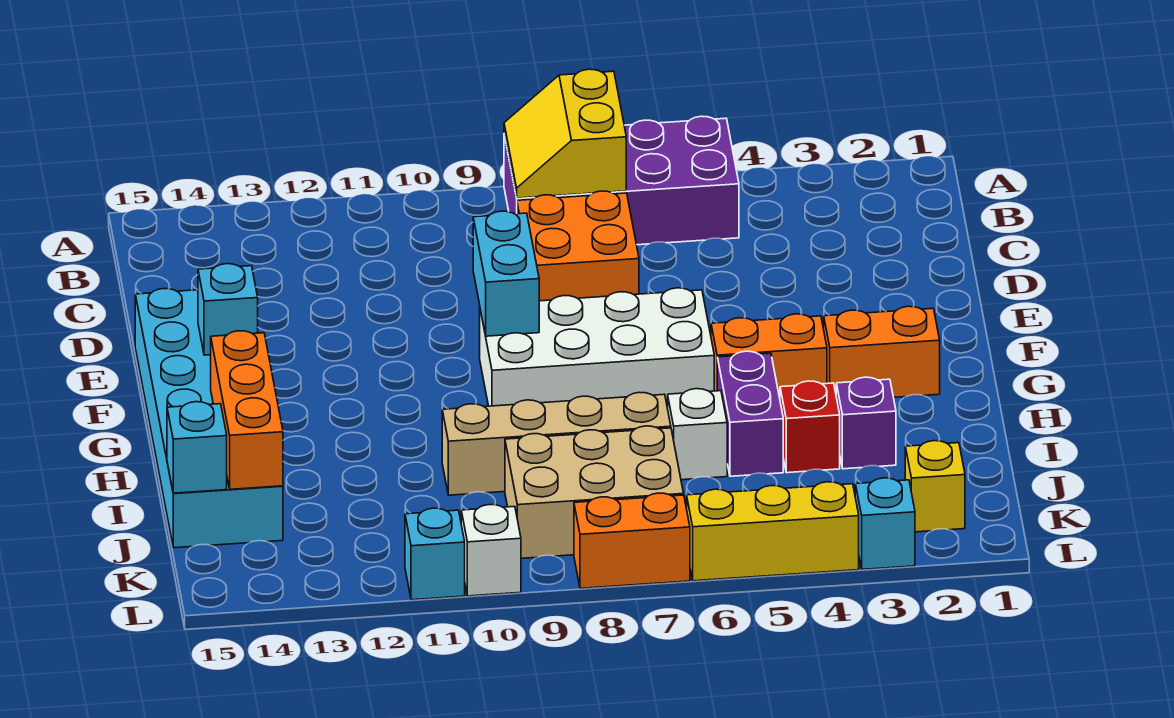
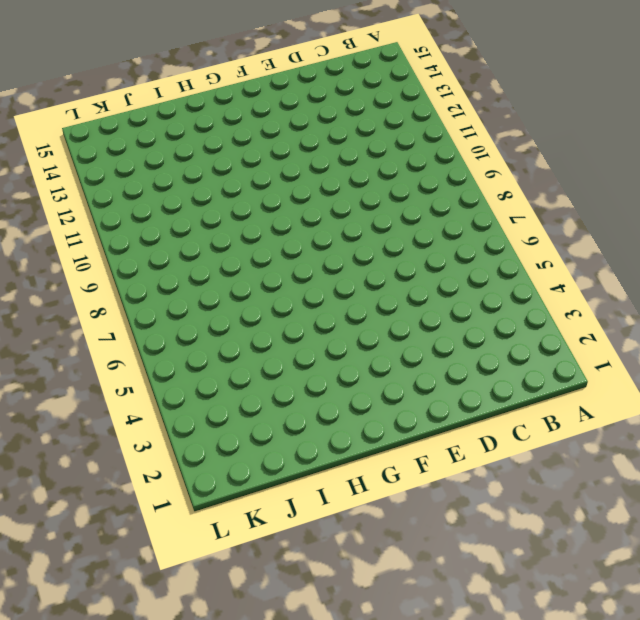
none -> purple brick A5:B8 level 1
none -> orange brick C7:D8 level 1
none -> cyan brick E14:J15 level 1

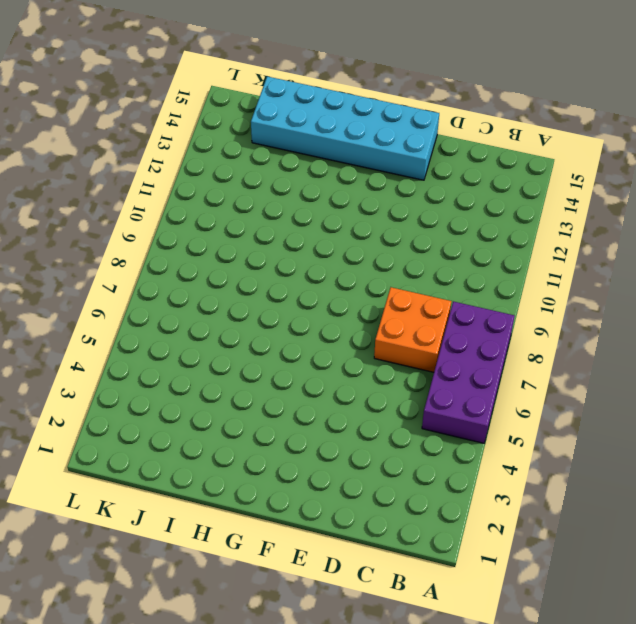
none -> white brick F6:G9 level 1
none -> orange brick G2:G3 level 1
none -> orange brick G4:G5 level 1

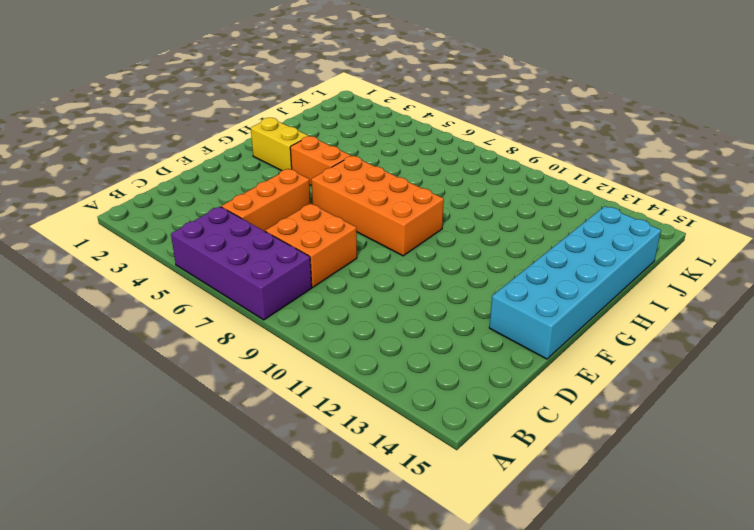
orange brick C5:E5 level 1 -> orange brick H14:J14 level 2
orange brick F6:G9 level 1 -> white brick F6:G9 level 1
yellow brick G2:G3 level 1 -> orange brick G2:G3 level 1
none -> purple brick H5:I5 level 1
none -> purple brick I3 level 1
none -> red brick I4 level 1

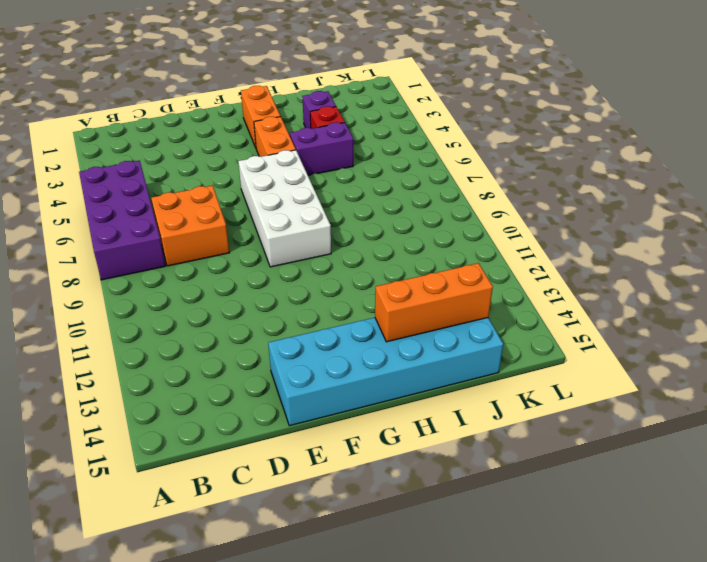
none -> white brick I6 level 1
none -> tan brick I7:I10 level 1
none -> tan brick J7:K9 level 1

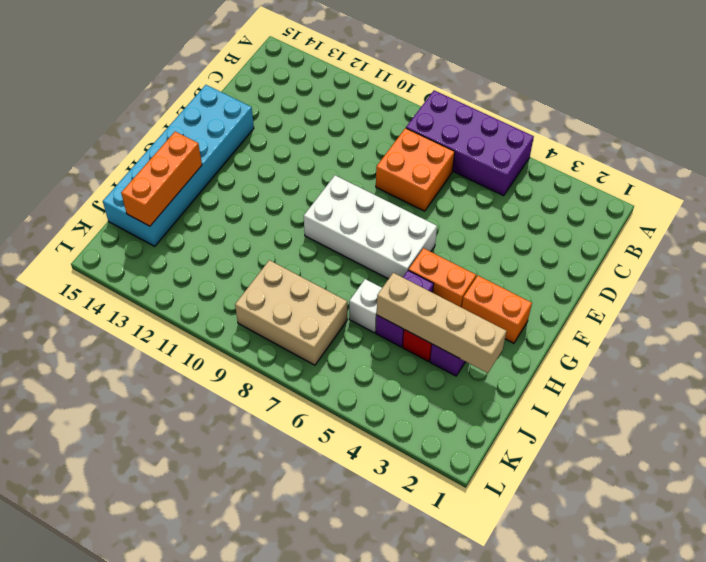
tan brick I2:I5 level 2 -> tan brick I7:I10 level 1
none -> yellow brick K2 level 1
none -> cyan brick L3 level 1
none -> yellow brick L4:L6 level 1

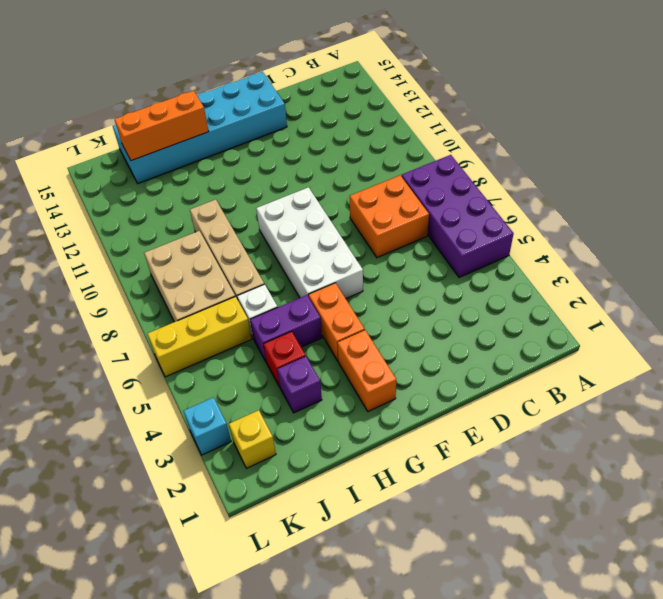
yellow brick J6:L6 level 1 -> yellow brick L4:L6 level 1
none -> orange brick L7:L8 level 1
none -> white brick L10 level 1
none -> cyan brick L11 level 1

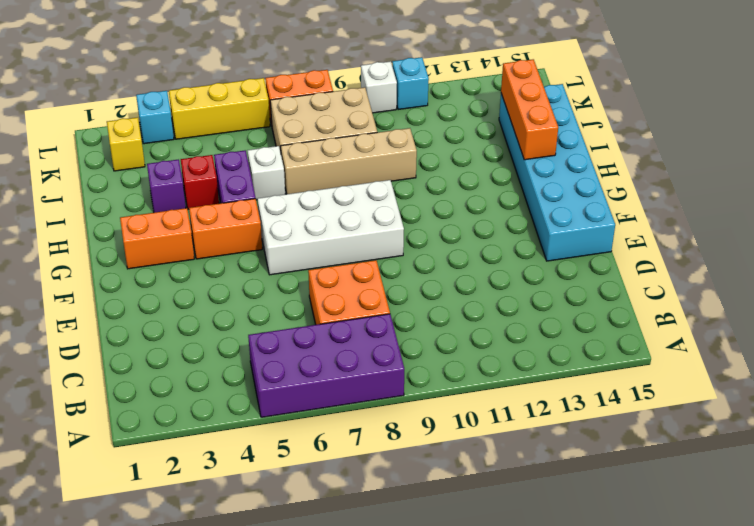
none -> yellow slope A7:B8 level 2 top 7
none -> cyan brick E9:F9 level 2
none -> cyan brick F14 level 2

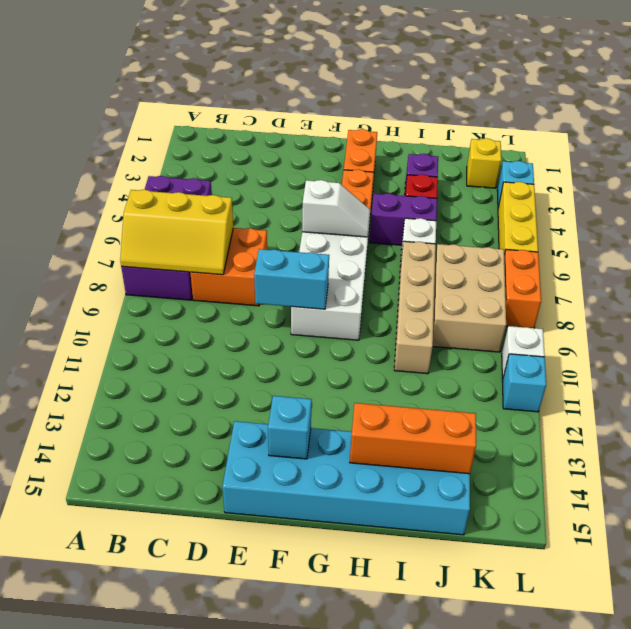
yellow slope A7:C8 level 2 top 7 -> yellow slope A7:B8 level 2 top 7
white slope F6:G6 level 2 top F -> none
none -> cyan brick J15 level 2

